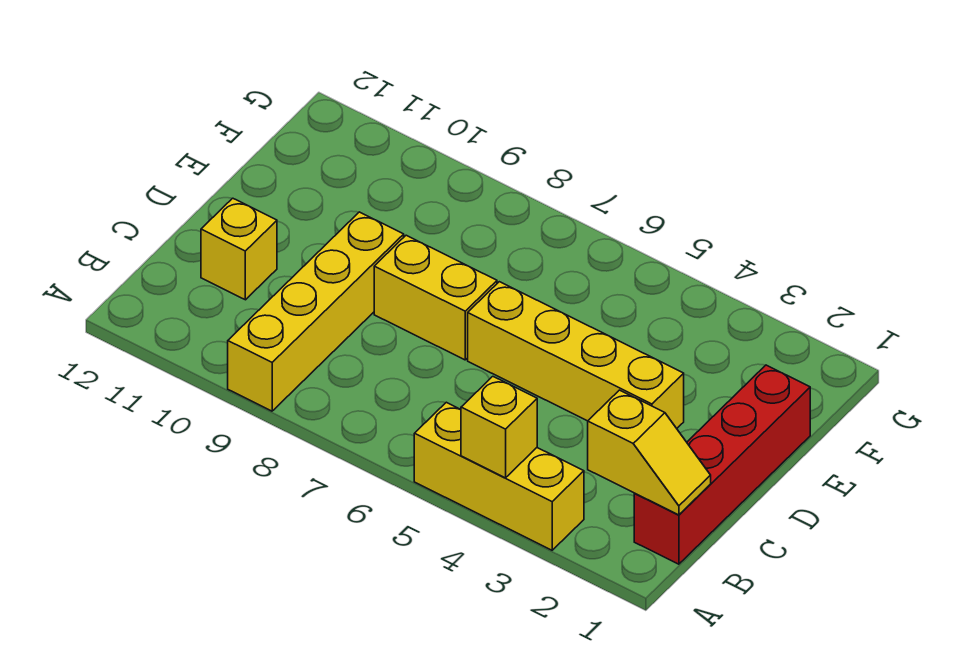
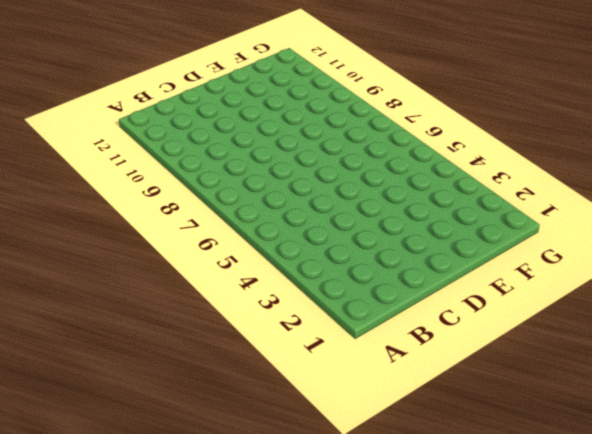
none -> yellow brick A3:A5 level 1
none -> yellow brick A9:D9 level 1

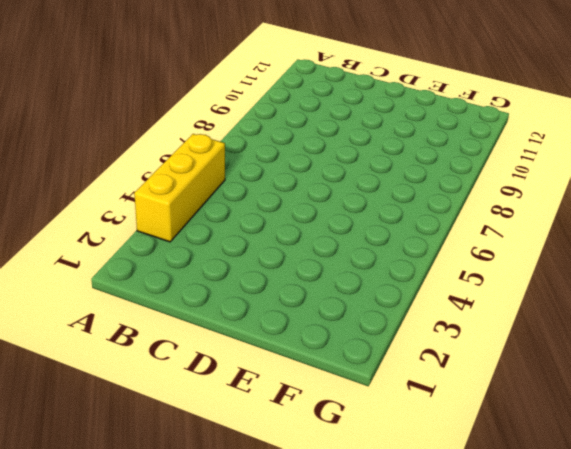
none -> yellow brick A9:D9 level 1
none -> red brick B1:E1 level 1

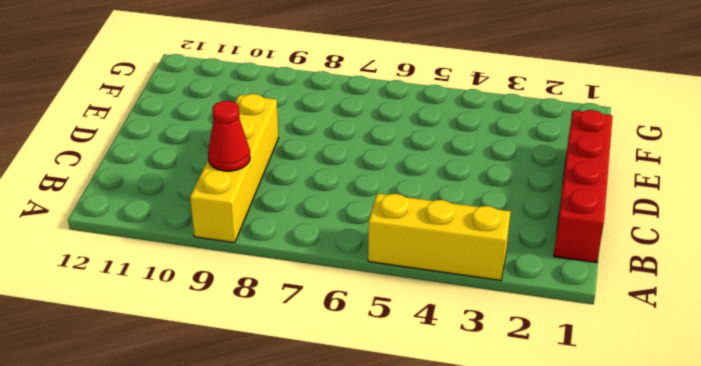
red cone B9 level 2 -> none
none -> yellow brick C11 level 1
none -> yellow brick D3:D6 level 1

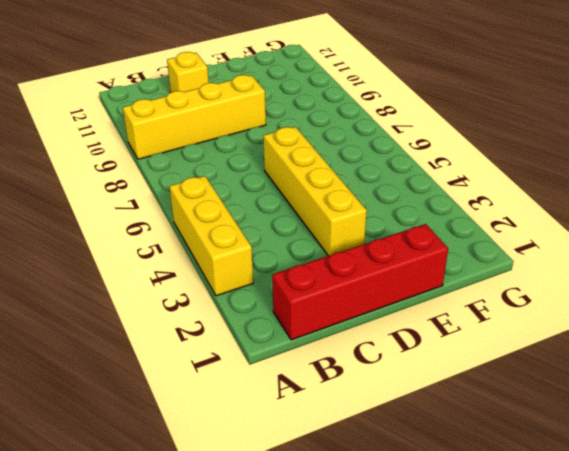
none -> yellow brick D7:D8 level 1
none -> yellow brick A4 level 2

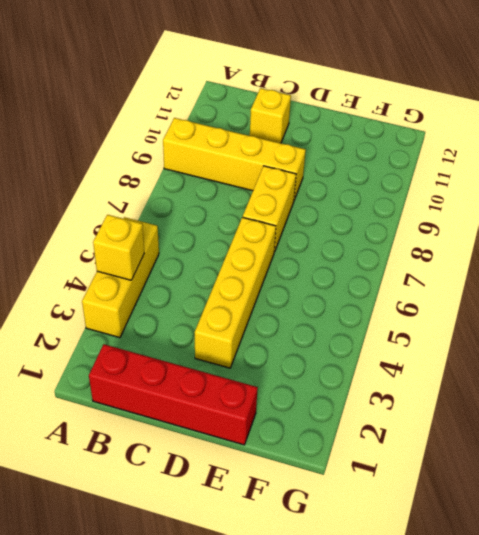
none -> yellow slope B1:B2 level 2 top 2

